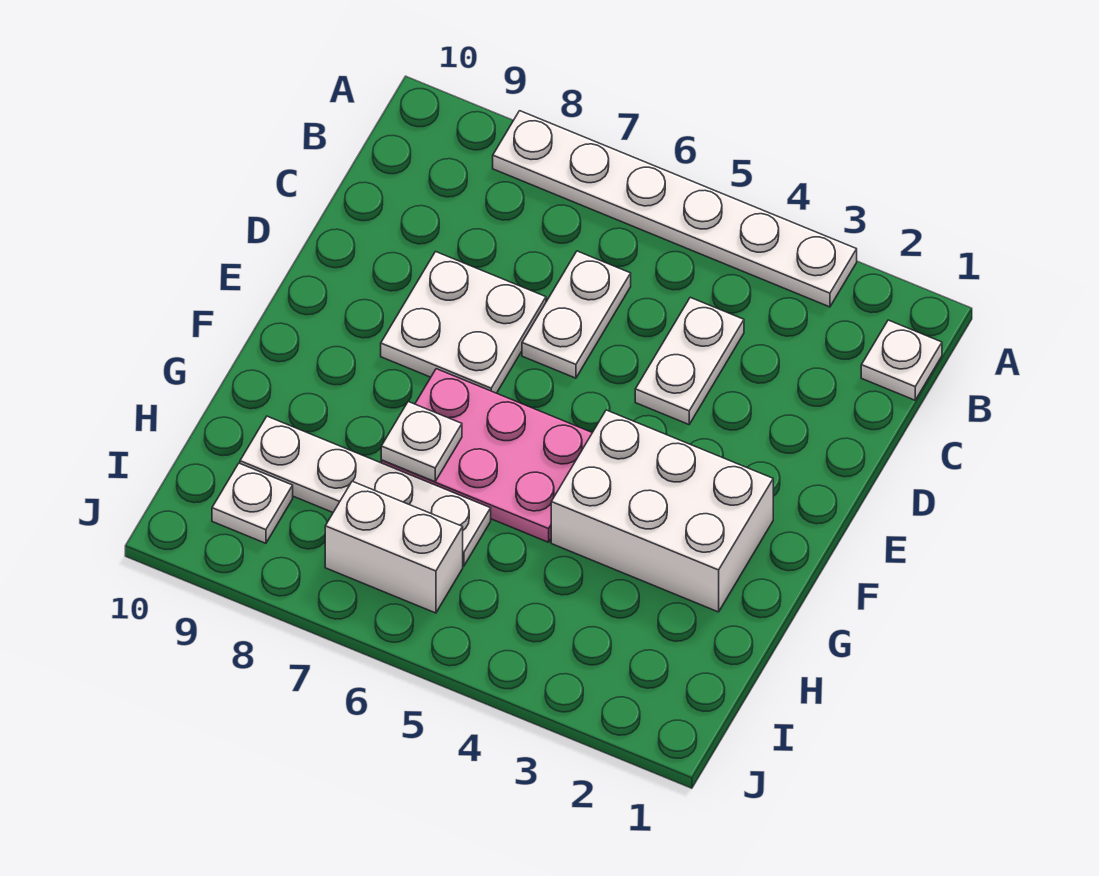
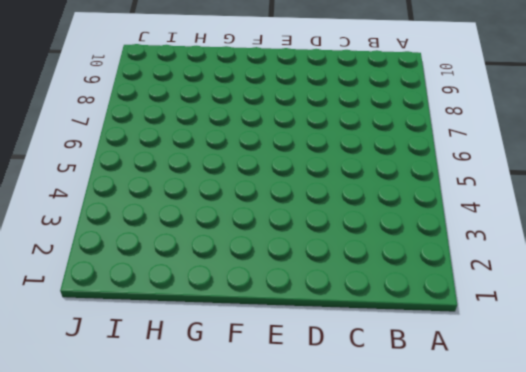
none -> white plate A3:A8 level 1
none -> white plate B1 level 1

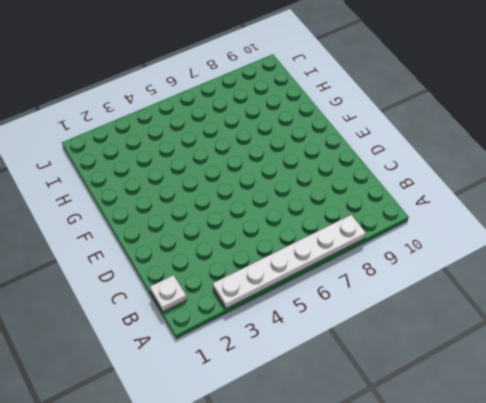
none -> white plate C4:D4 level 1
none -> white plate C6:D6 level 1

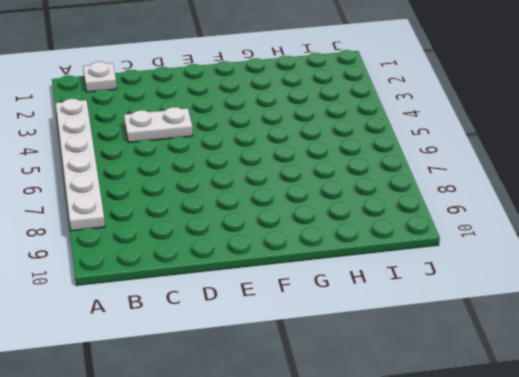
none -> white plate C6:D6 level 1
none -> white plate D7:E8 level 1

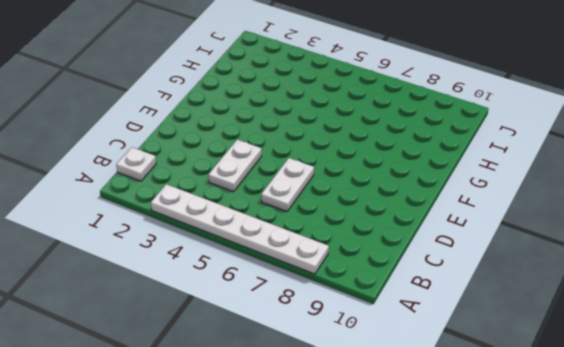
none -> white plate D7:E8 level 1
none -> white brick F2:G4 level 1

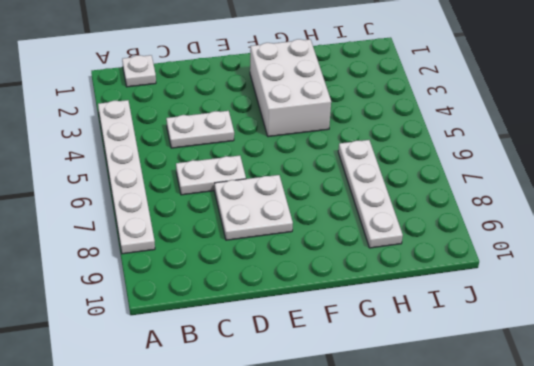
none -> pink plate F5:G7 level 1
none -> white brick I6:I7 level 1

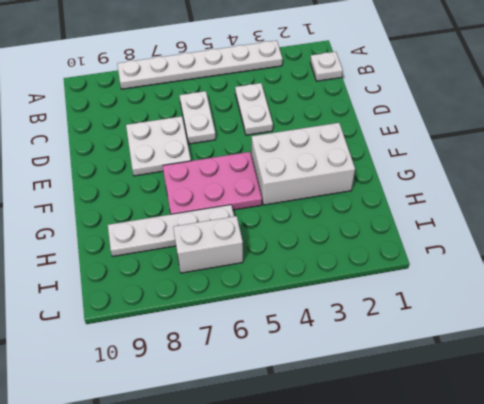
none -> white plate I9 level 1
none -> white plate G7 level 2

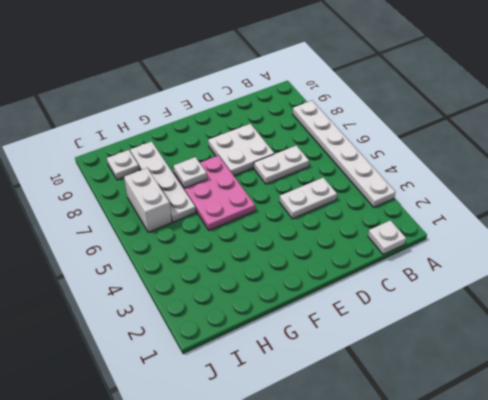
none -> white brick F2:G4 level 1

